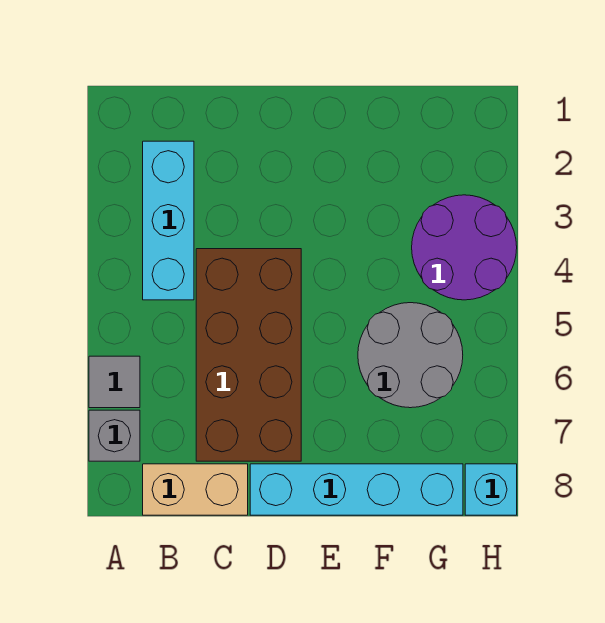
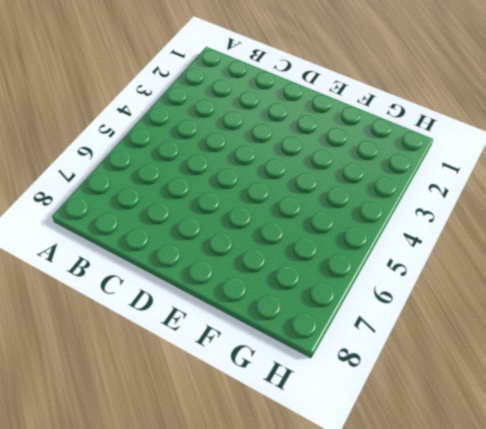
none -> grey tile A6 level 1
none -> grey brick A7 level 1

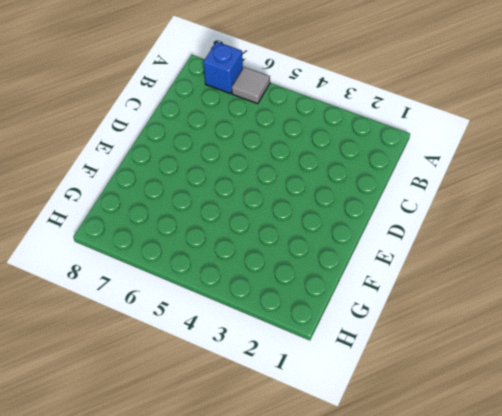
blue brick A7 level 1 -> grey brick A7 level 1
none -> cyan brick B2:B4 level 1
none -> tan brick B8:C8 level 1

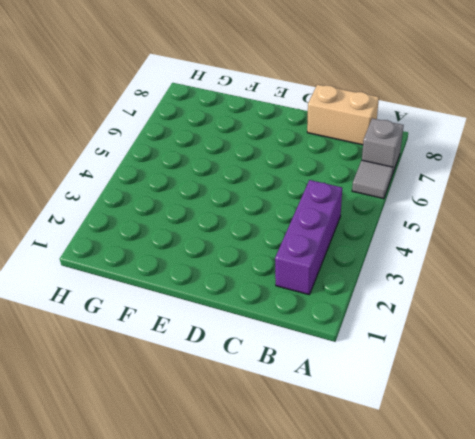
purple brick B2:B4 level 1 -> cyan brick B2:B4 level 1
none -> brown brick C4:D7 level 1
none -> cyan brick D8:G8 level 1

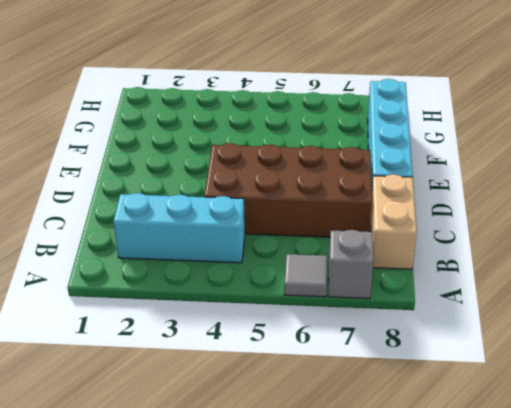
none -> grey round brick F5:G6 level 1
none -> purple round brick G3:H4 level 1

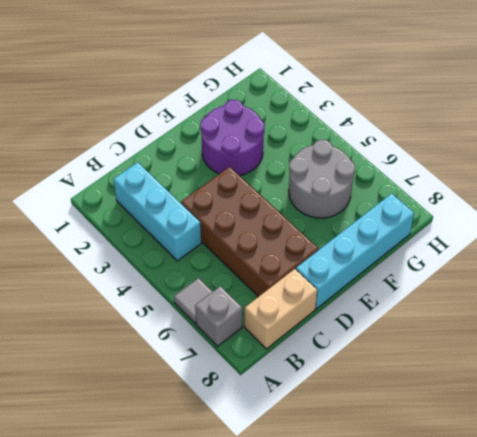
purple round brick E2:F3 level 1 -> purple round brick G3:H4 level 1
none -> cyan brick H8 level 1

